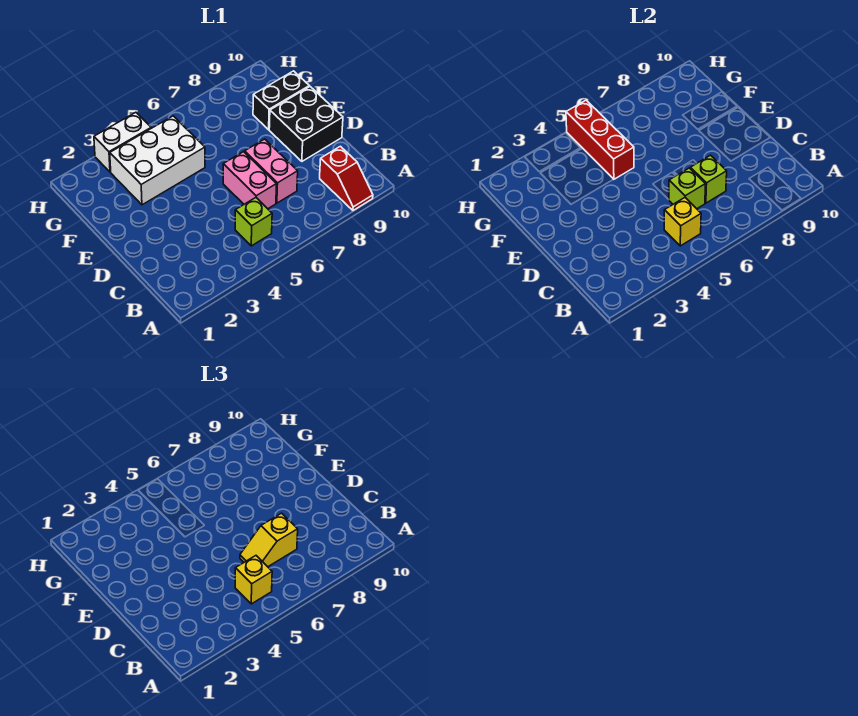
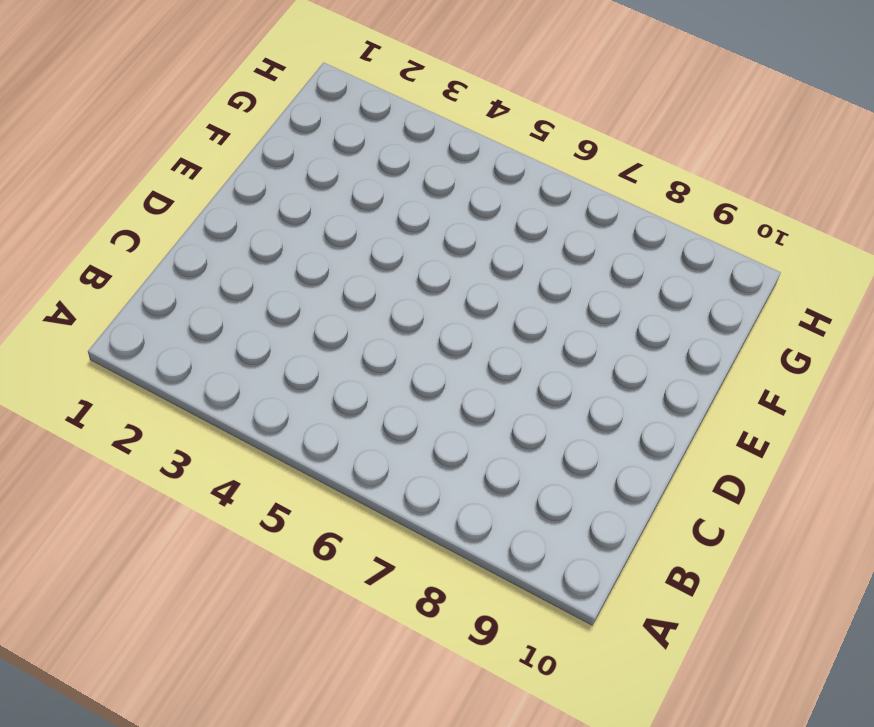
none -> red slope A9:B9 level 1 top B
none -> lime brick B5 level 1
none -> pink brick C6:D6 level 1

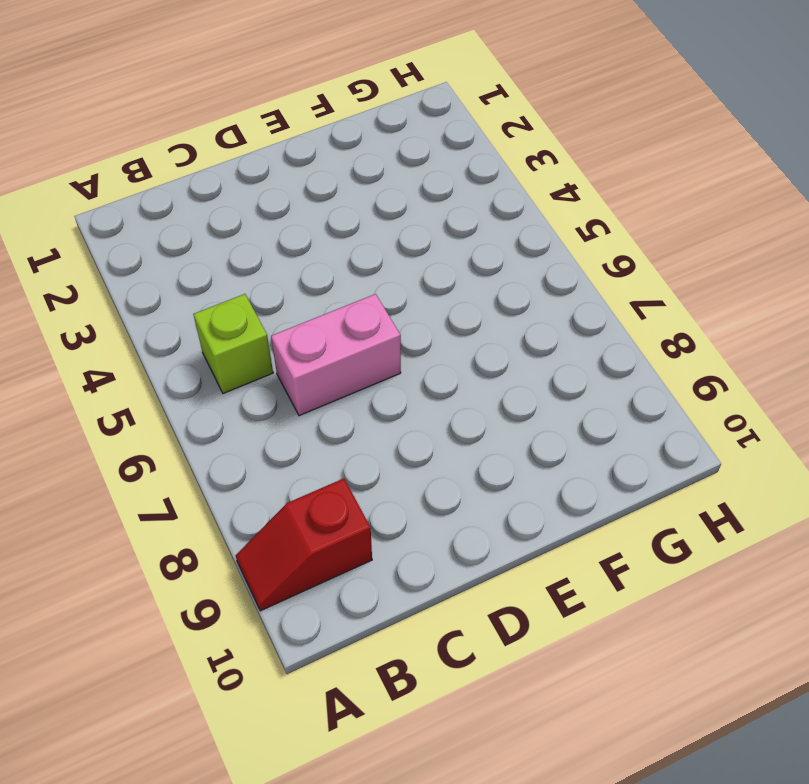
none -> pink brick C7:D7 level 1
none -> black brick D9:E10 level 1
none -> white brick F3:G5 level 1

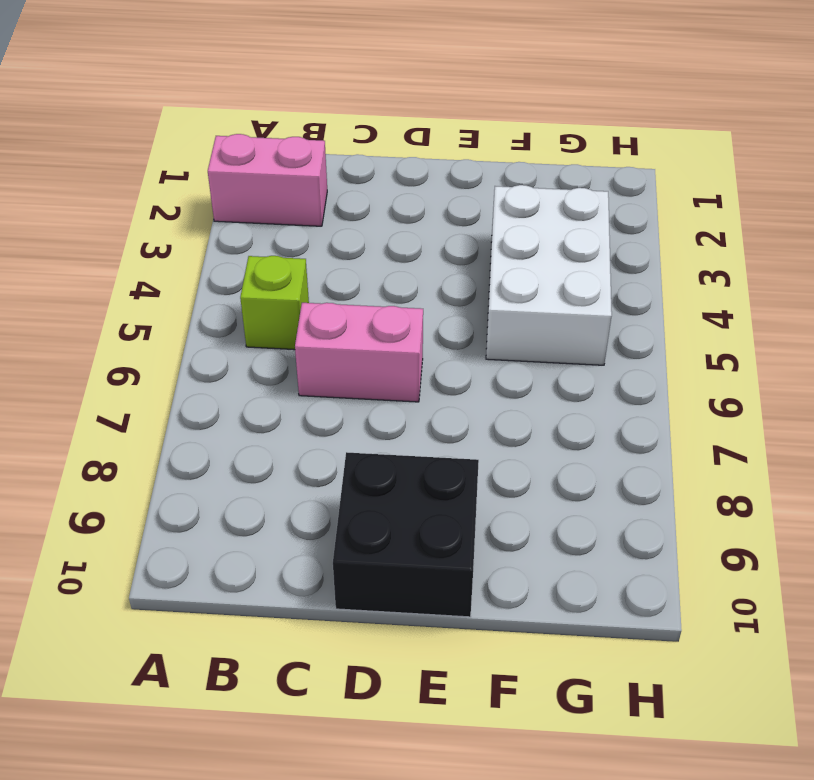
pink brick A2:B2 level 1 -> pink brick C7:D7 level 1
none -> red slope A9:B9 level 1 top B
none -> black brick F9:F10 level 1
none -> white brick H3:H4 level 1

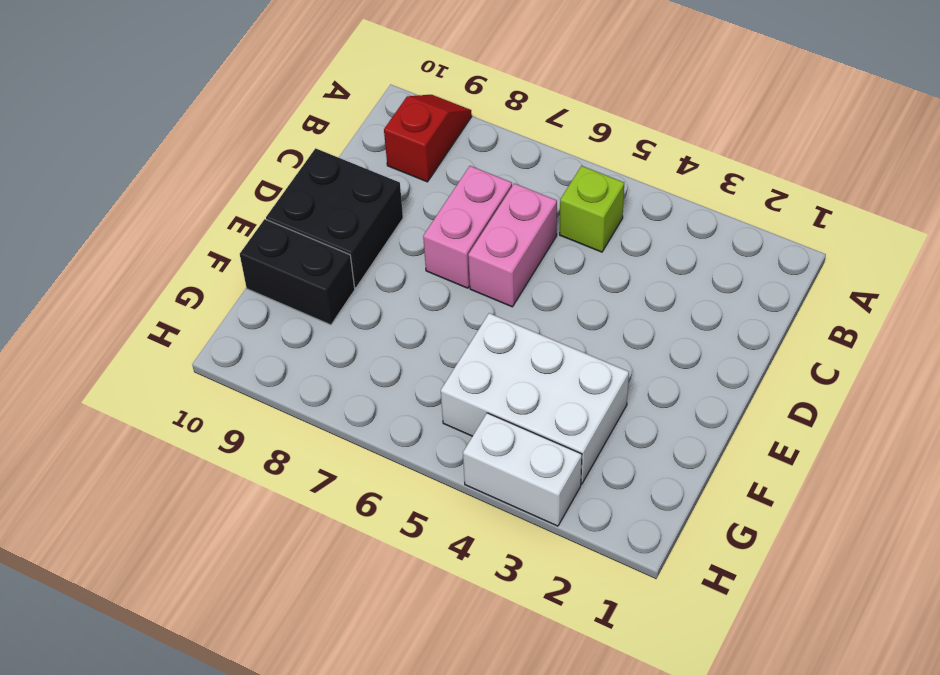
none -> yellow brick B5 level 2
none -> lime brick C6 level 2
none -> lime brick C7 level 2

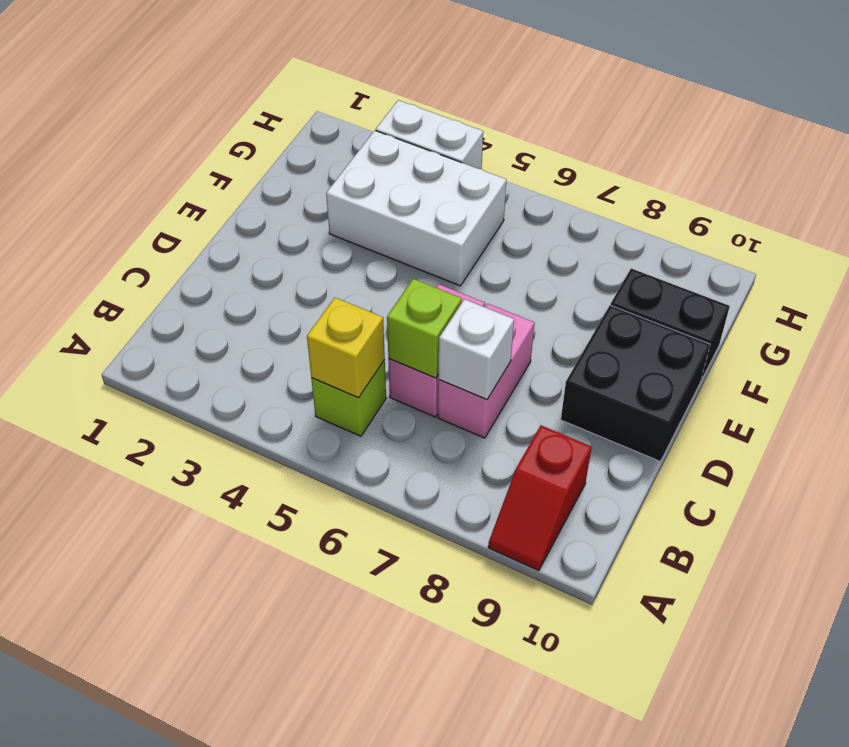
white brick C7 level 2 -> lime brick C7 level 2
none -> red brick F5:H5 level 2
none -> yellow brick B5 level 3
none -> yellow slope C6:C7 level 3 top 7

